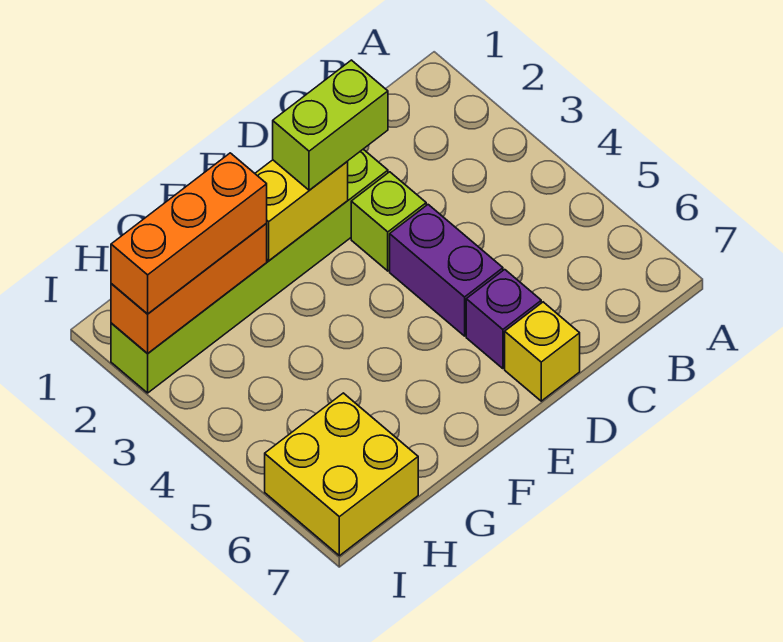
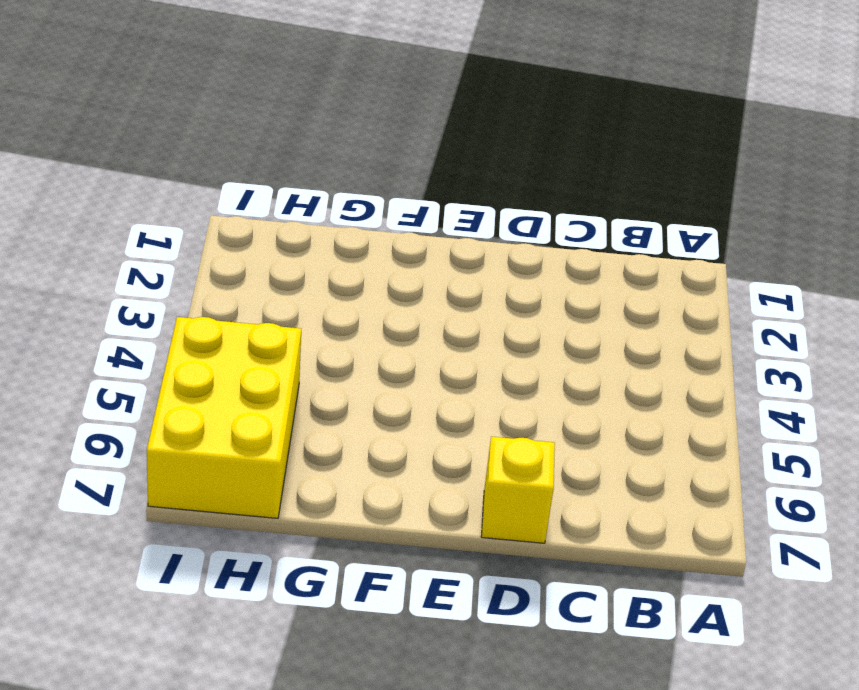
yellow brick H5:I7 level 1 -> yellow brick H6:I7 level 1
none -> lime brick D2:I2 level 1
none -> lime brick D3 level 1

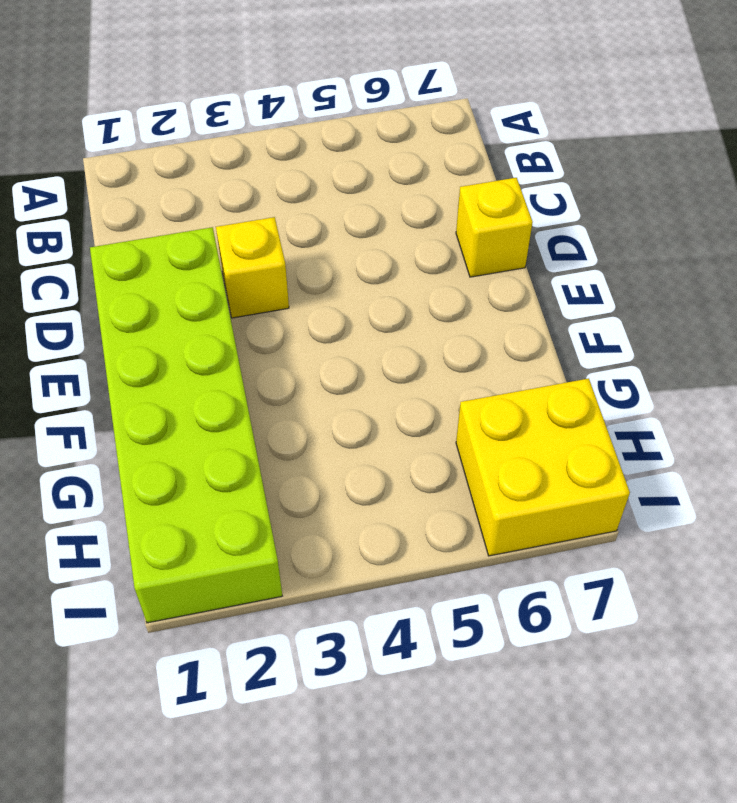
lime brick D1:I2 level 1 -> lime brick D2:I2 level 1
yellow brick D3 level 1 -> lime brick D3 level 1
none -> purple brick D4:D5 level 1
none -> purple brick D6 level 1

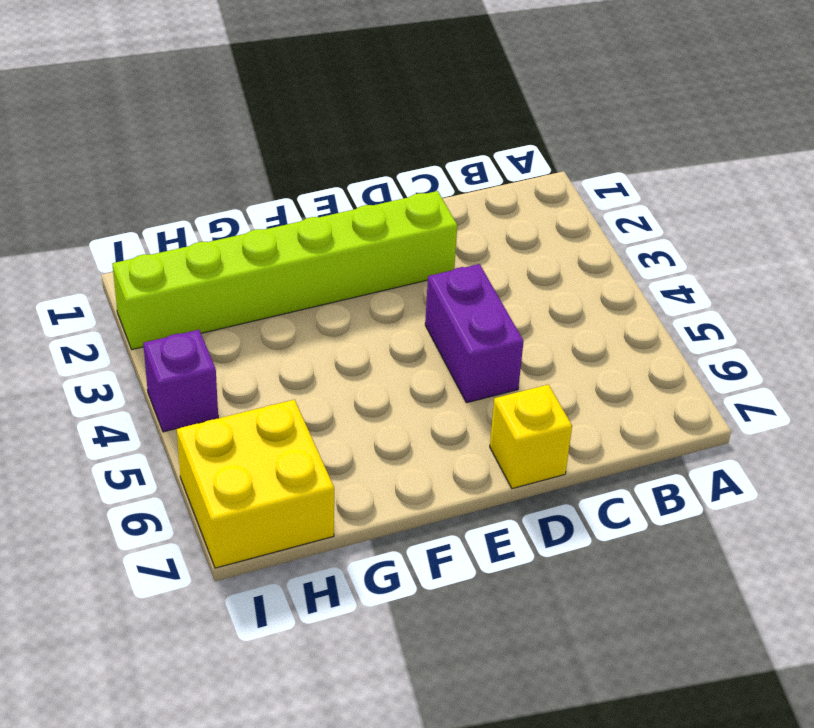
purple brick I4 level 1 -> purple brick D6 level 1
none -> lime brick D3 level 1
none -> yellow brick E2:F2 level 2

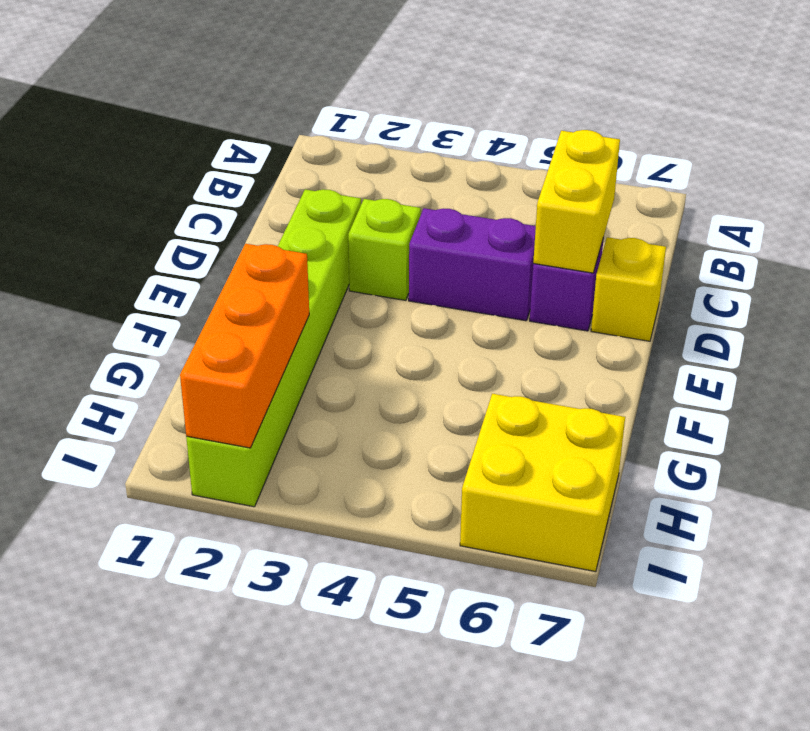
yellow brick C6:D6 level 2 -> yellow brick E2:F2 level 2
none -> lime brick D2:E2 level 3
none -> orange brick G2:I2 level 3

